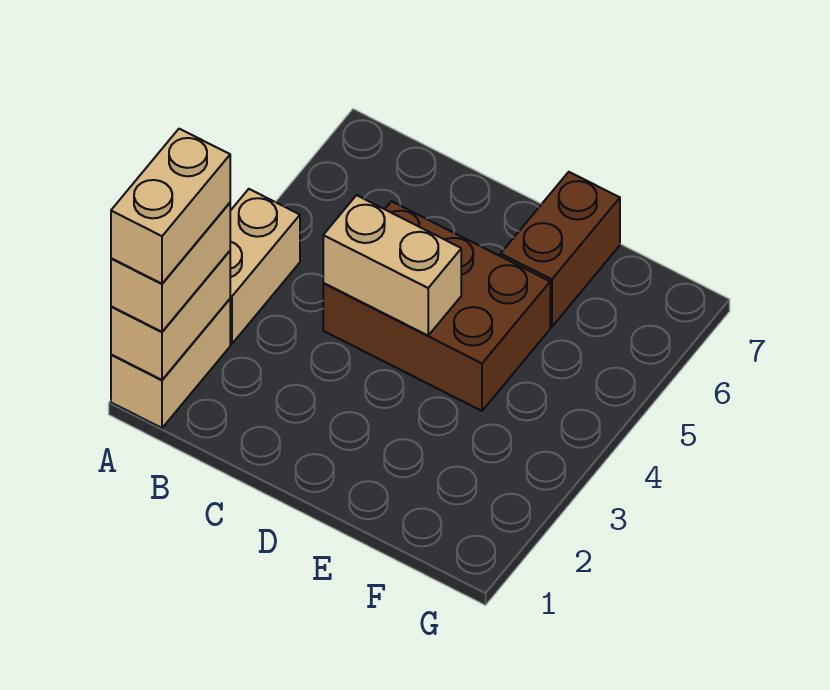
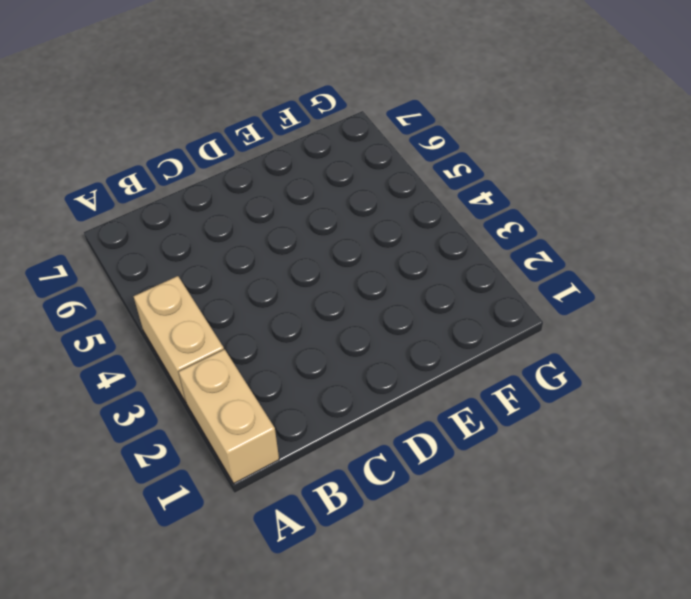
none -> brown brick C4:E5 level 1
none -> brown brick E6:E7 level 1

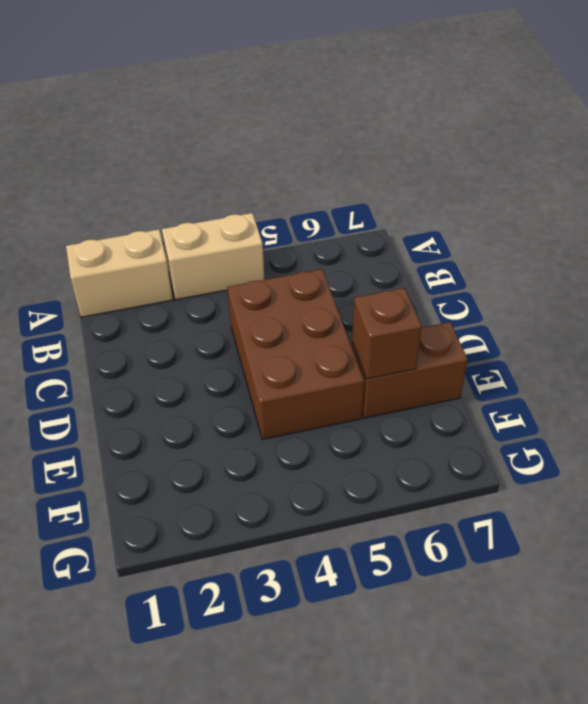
brown brick E6 level 2 -> none
none -> tan brick A1:A2 level 2
none -> tan brick C4:D4 level 2

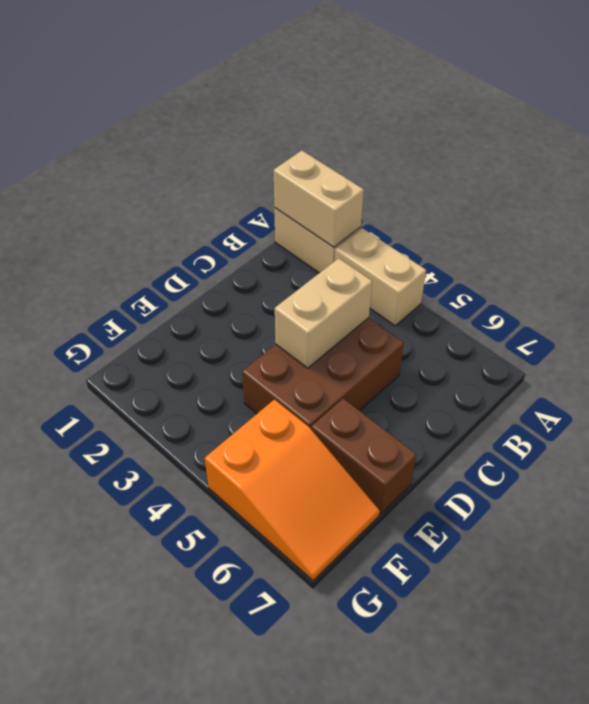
orange slope F5:G7 level 1 top 5 -> none
none -> tan brick A1:A2 level 3
none -> tan brick A1:A2 level 4

